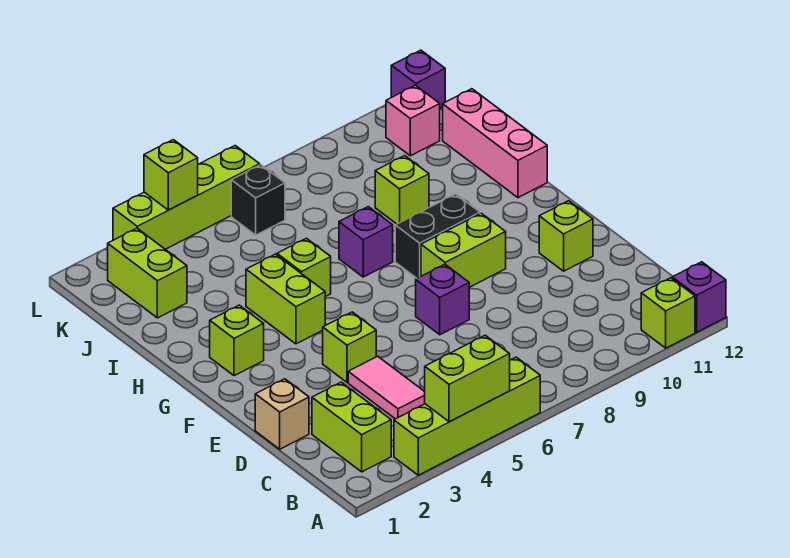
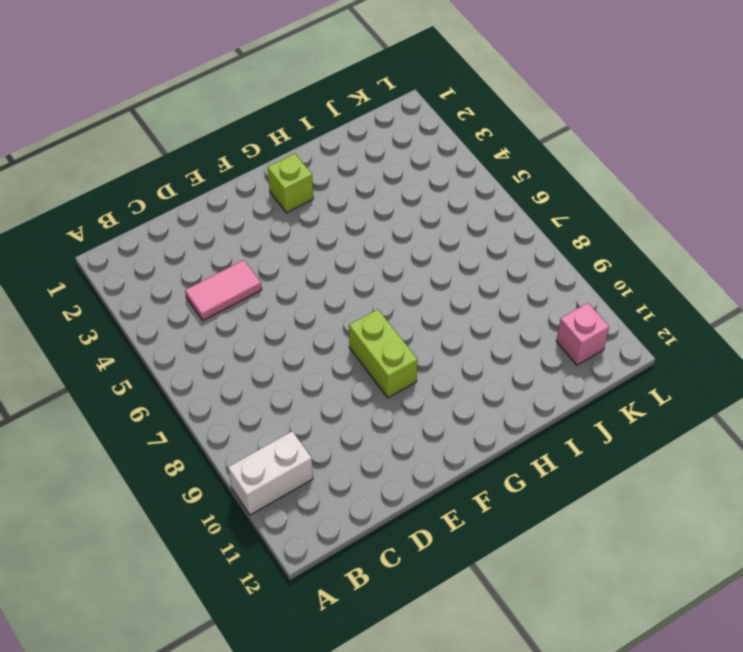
white brick A10:B10 level 1 -> none
none -> lime brick A3:A6 level 1
none -> lime brick A11 level 1
none -> purple brick A12 level 1

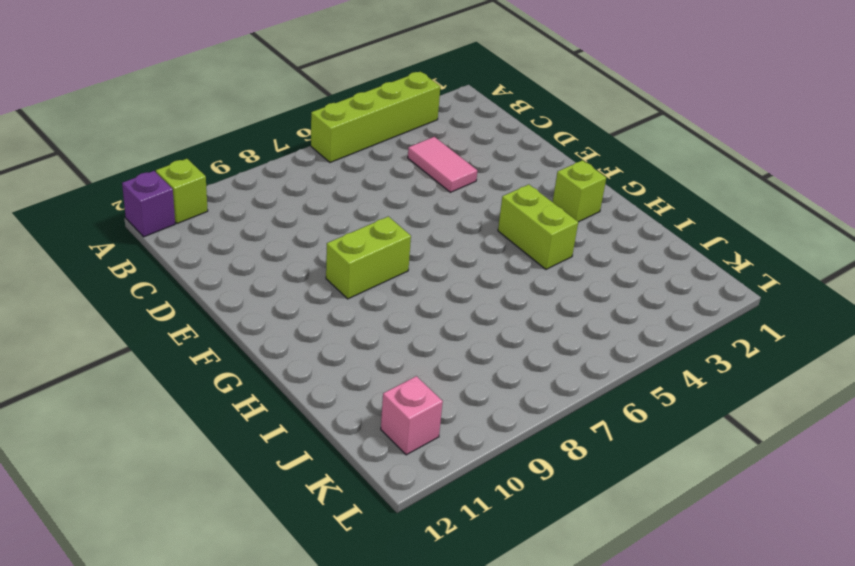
none -> lime brick B2:C2 level 1
none -> tan brick D1 level 1
none -> lime brick E4 level 1

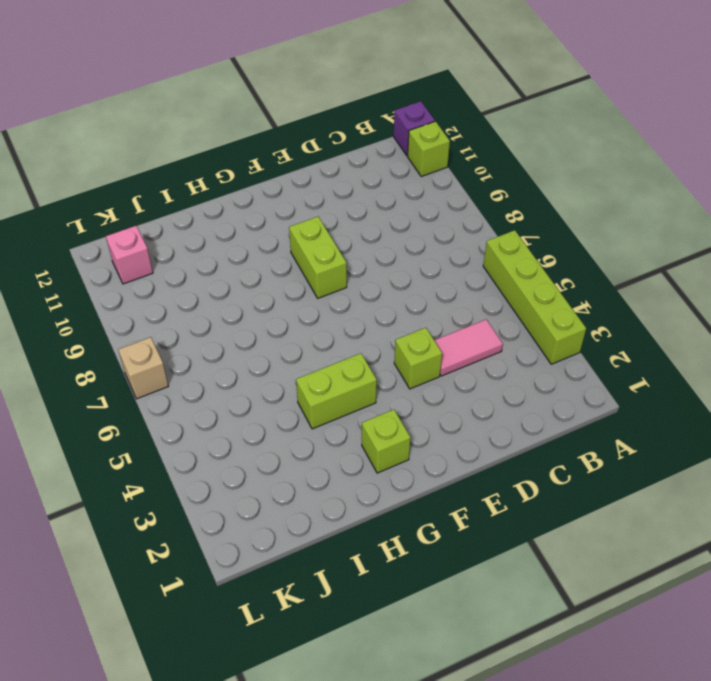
tan brick L7 level 1 -> tan brick D1 level 1
none -> lime brick B2:C2 level 1
none -> purple brick E7 level 1
none -> lime brick E11 level 1

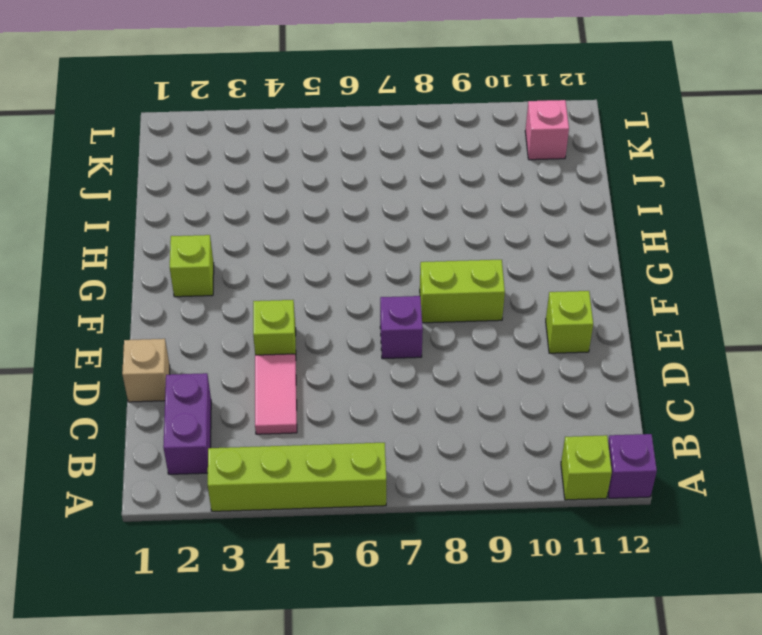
purple brick B2:C2 level 1 -> lime brick B2:C2 level 1
none -> lime brick G4:H4 level 1
none -> black brick G8:G9 level 1
none -> lime brick H5 level 1

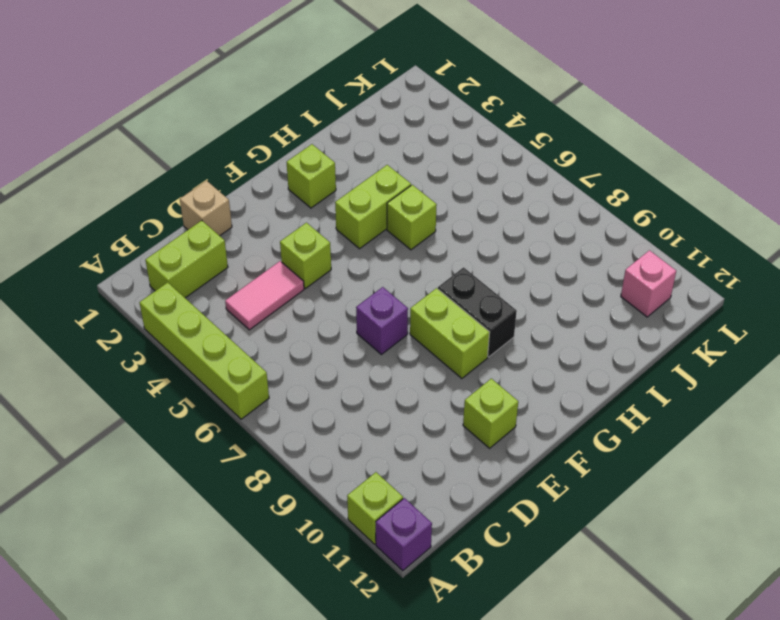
none -> purple brick H7 level 1
none -> pink brick H12:J12 level 1
none -> lime brick I9 level 1

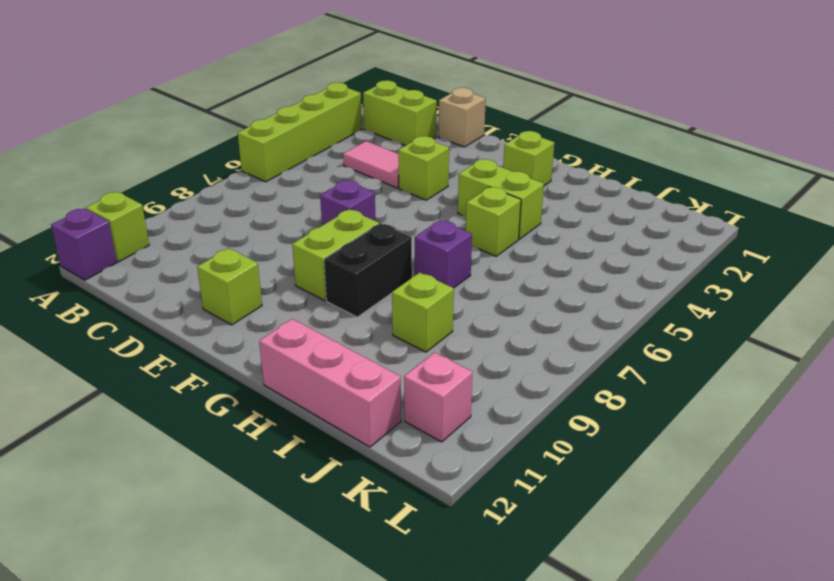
none -> lime brick J2:K2 level 1
none -> black brick K6 level 1
none -> lime brick L3:L6 level 1

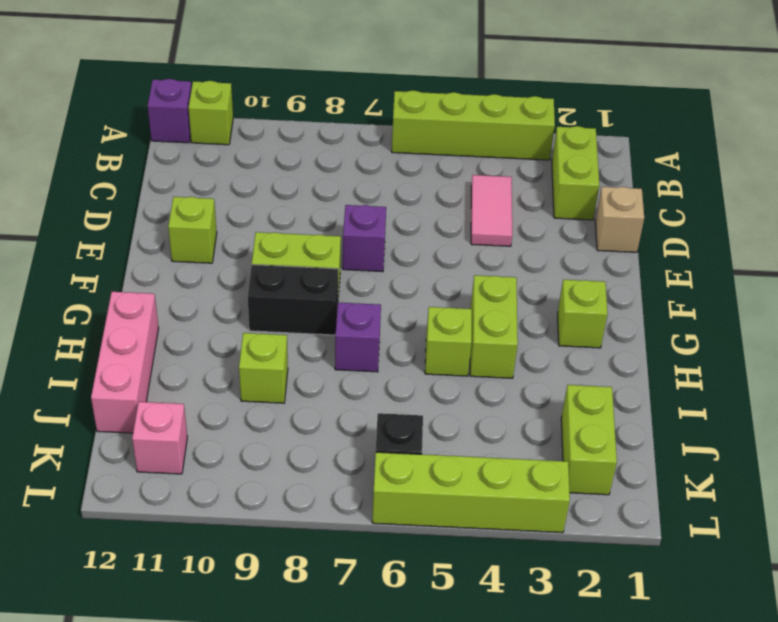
none -> lime brick E4 level 1
none -> purple brick L12 level 1
none -> lime brick A4:A5 level 2

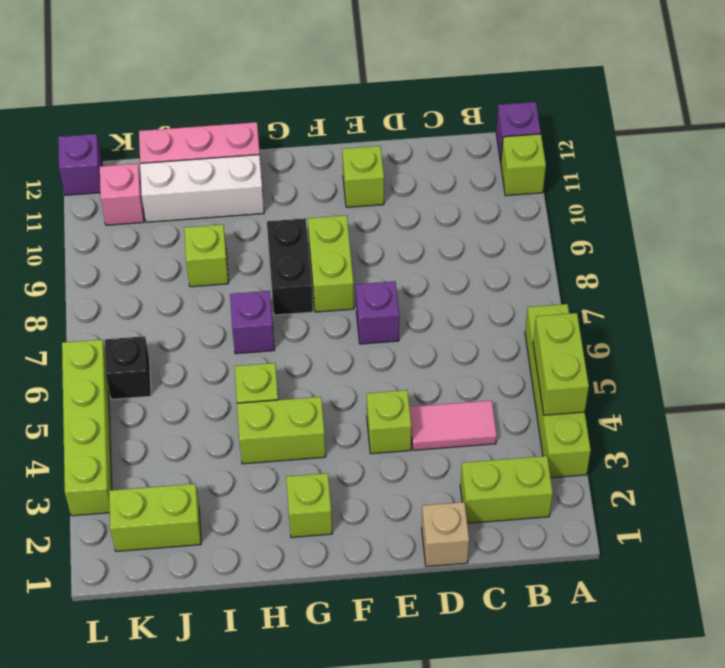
white brick H11:J11 level 1 -> none
none -> lime brick L4 level 2

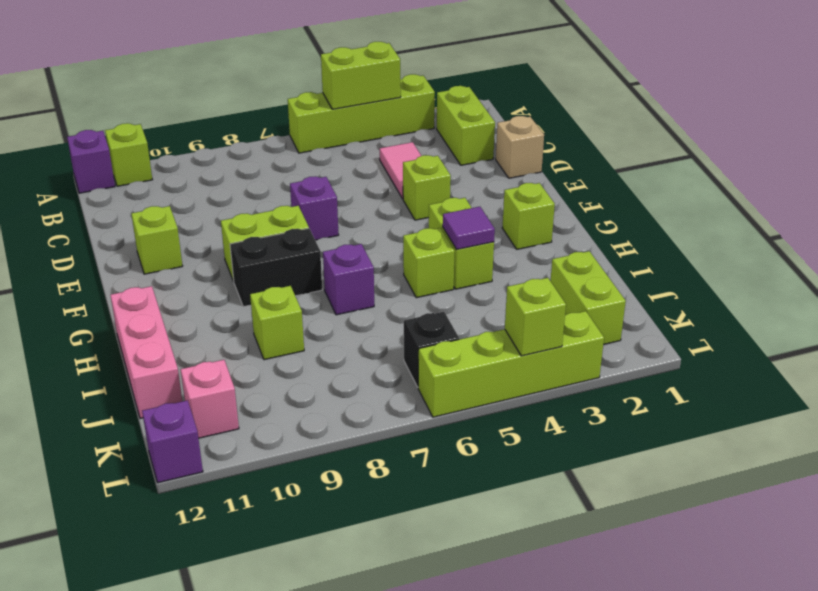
purple tile H4 level 2 -> none

